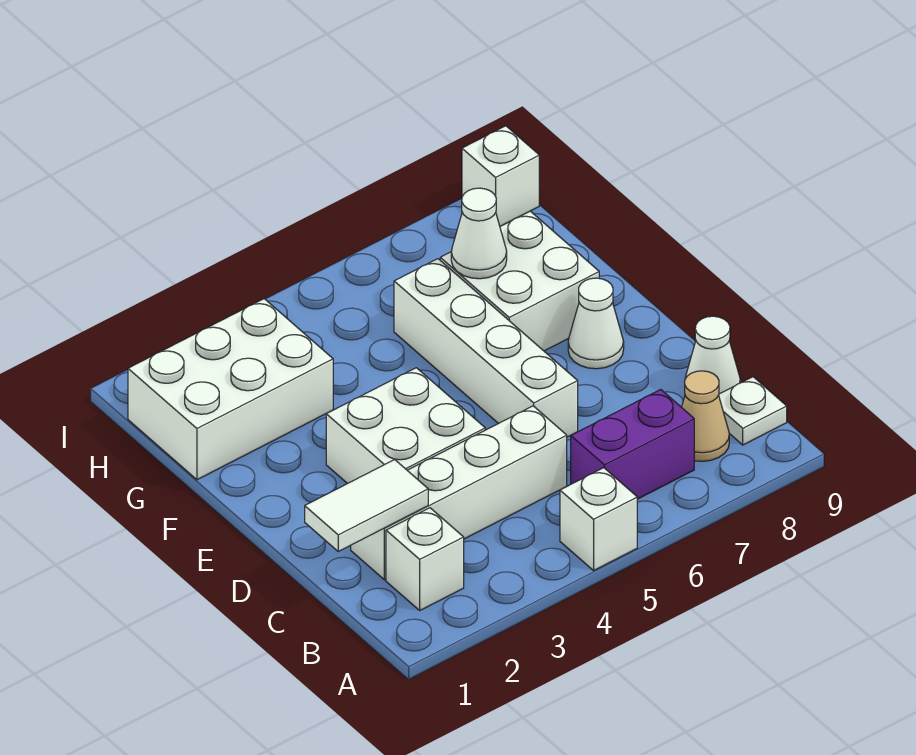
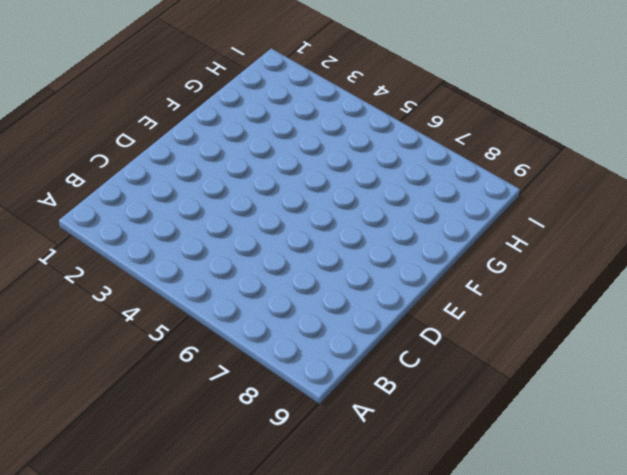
none -> white brick A5 level 1
none -> white brick B2 level 1
none -> purple brick B6:B7 level 1

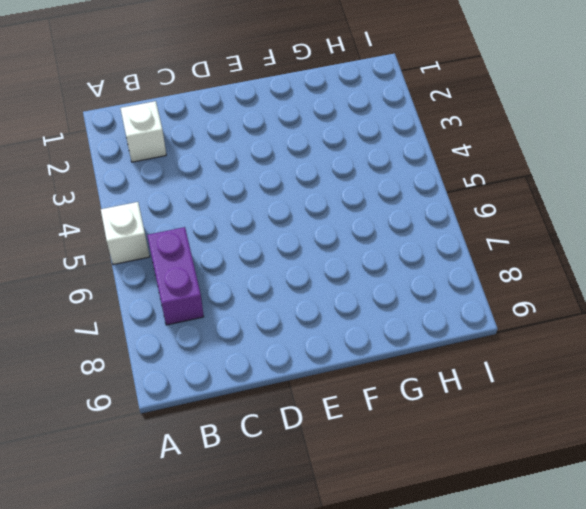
none -> tan cone B8 level 1
none -> white plate B9 level 1
none -> white brick C2:C5 level 1

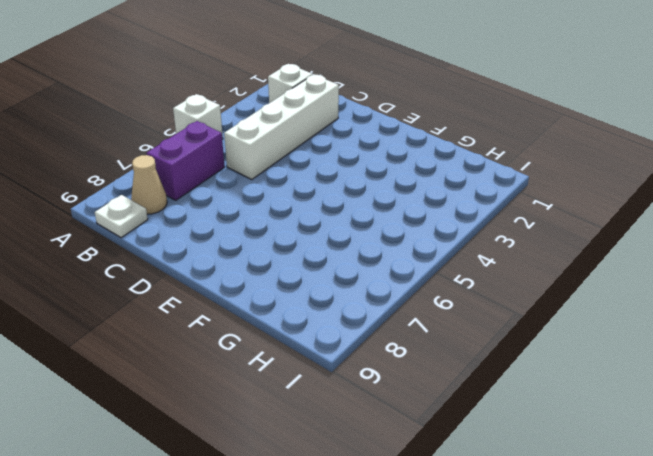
none -> white cone C9 level 1
none -> white brick D3:E4 level 1
none -> white brick D6:G6 level 1

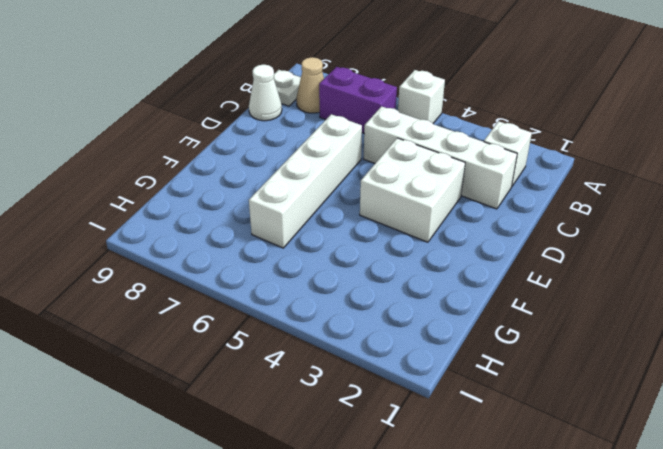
none -> white cone E8 level 1
none -> white brick F7:G8 level 1
none -> white brick G1:H3 level 1

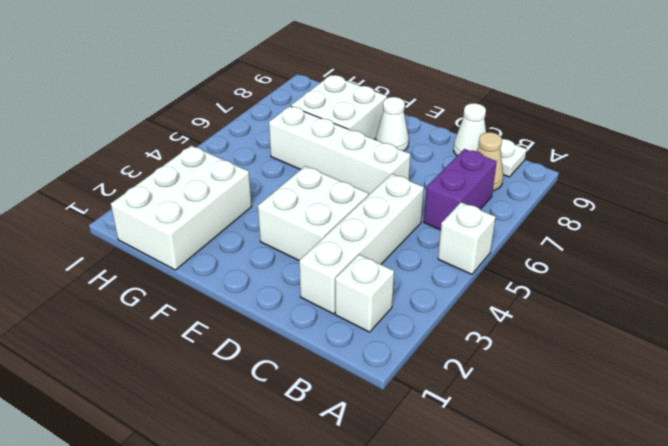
none -> white brick I9 level 1
none -> white tile C1:C2 level 2
none -> white cone G7 level 2

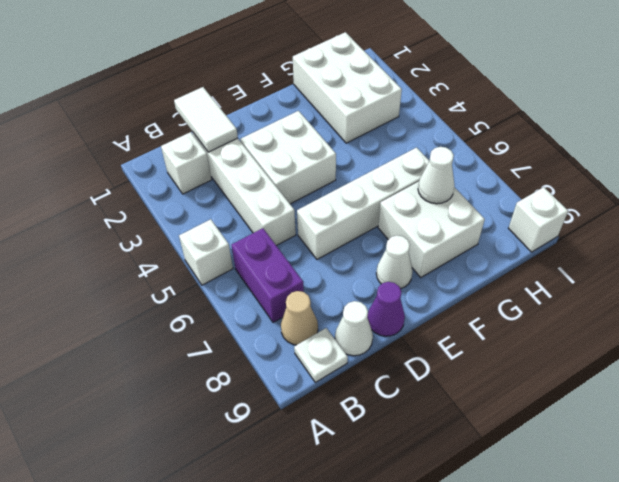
purple cone D9 level 1 -> none

